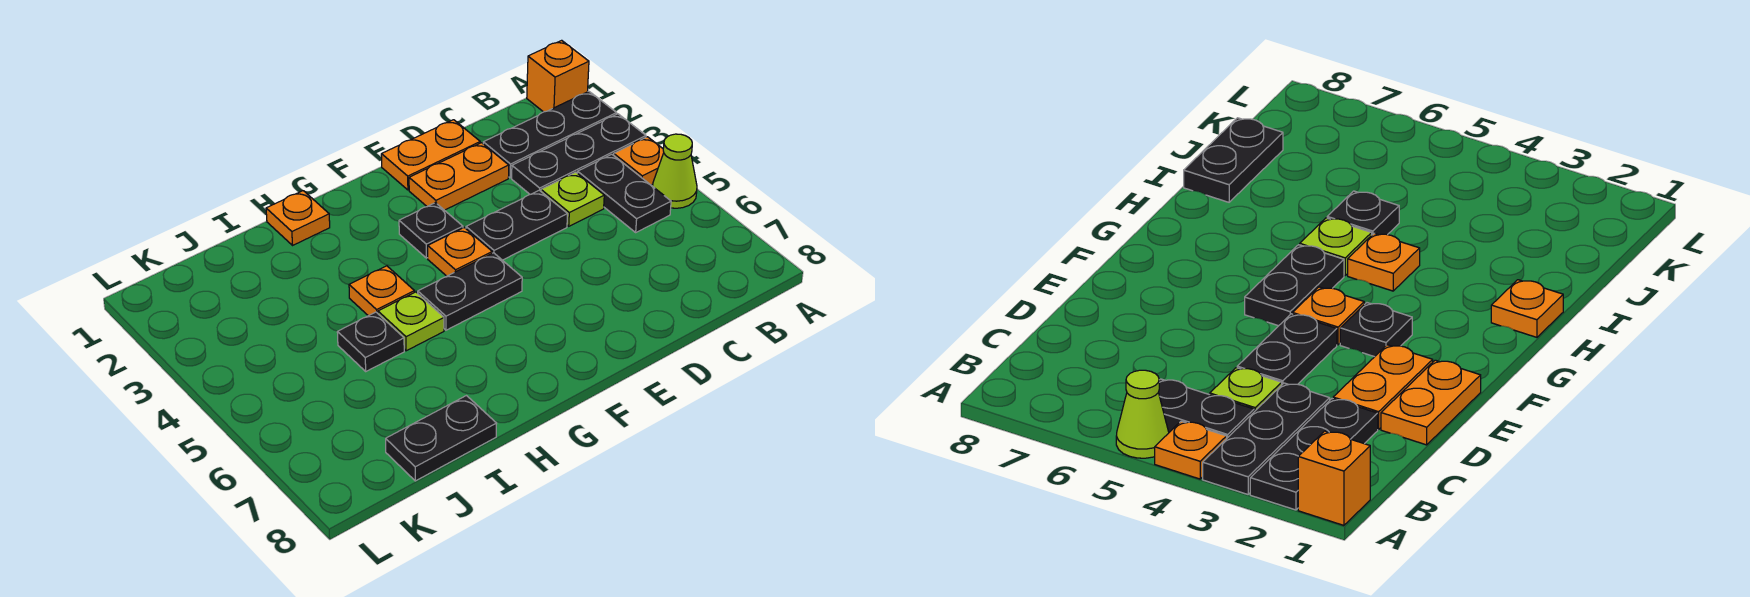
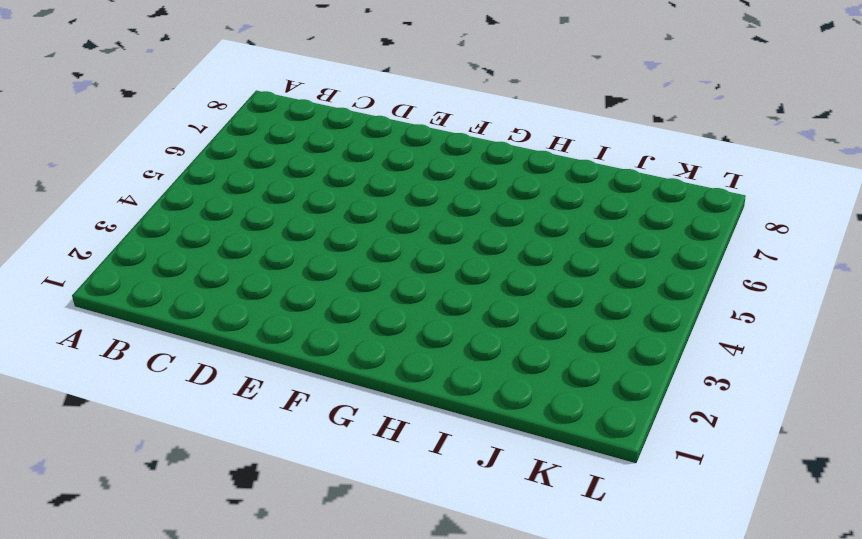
none -> orange brick A1 level 1
none -> black plate A2:C2 level 1
none -> black plate A3:C3 level 1

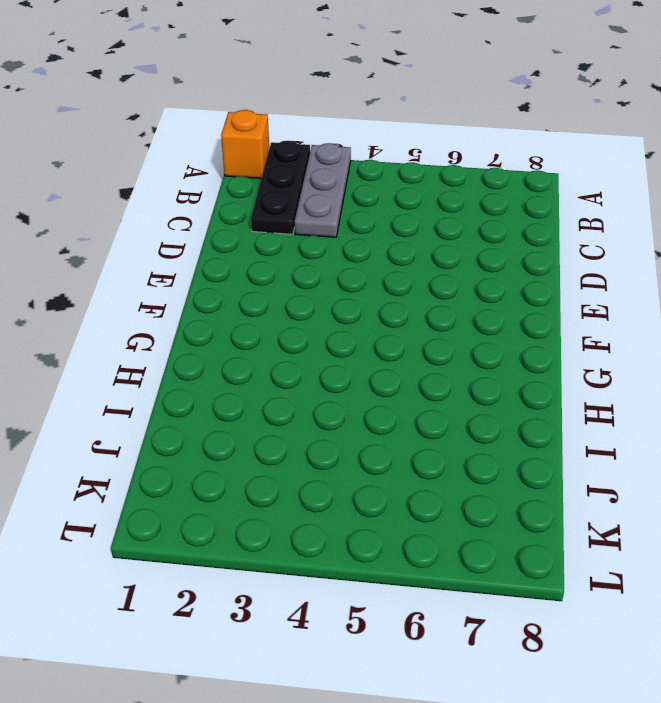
grey plate A3:C3 level 1 -> black plate A3:C3 level 1
none -> orange plate A4 level 1
none -> lime cone A5 level 1
none -> black plate B4:B5 level 1

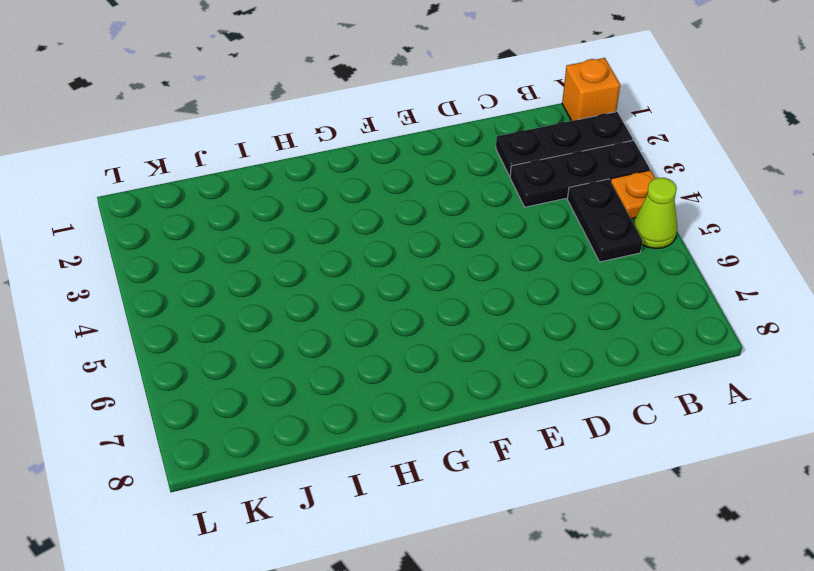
none -> lime plate C4 level 1
none -> orange plate D1:E1 level 1
none -> orange plate D2:E2 level 1

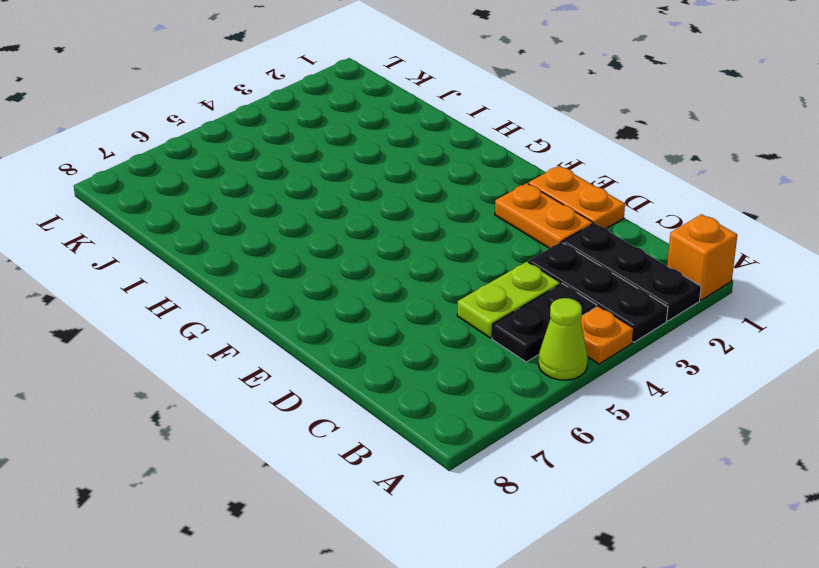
lime plate C4:C5 level 1 -> lime plate C4 level 1
none -> black plate D4:E4 level 1
none -> black plate F3 level 1
none -> orange plate F4 level 1

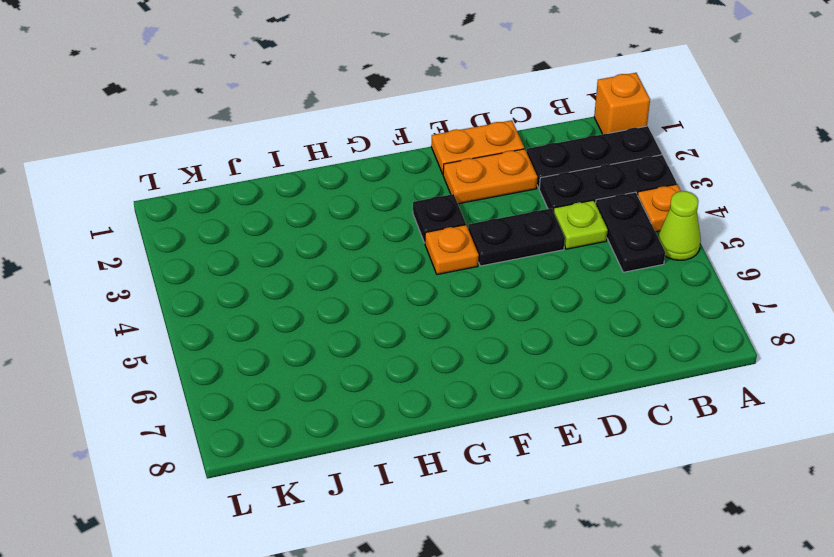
none -> black plate F5:G5 level 1
none -> orange plate H1 level 1
none -> orange plate H4 level 1

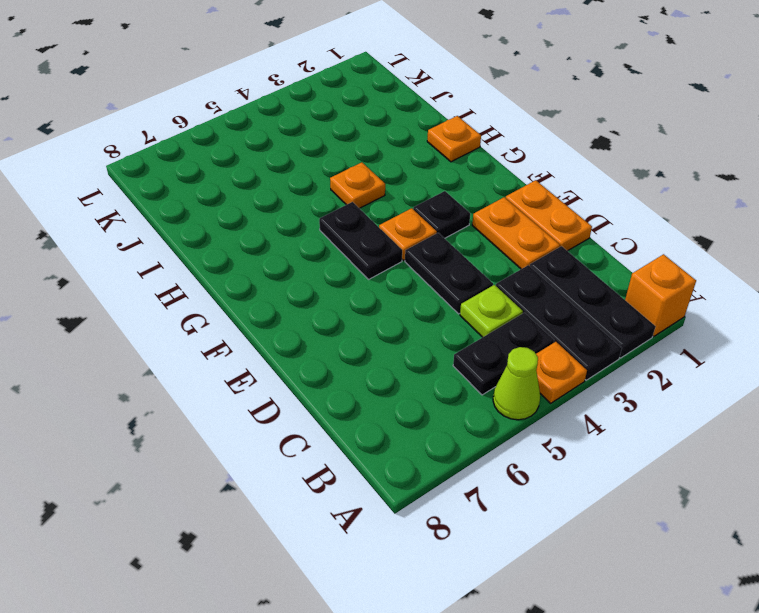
none -> lime plate H5 level 1
none -> black plate I5 level 1
none -> black plate I8:J8 level 1

